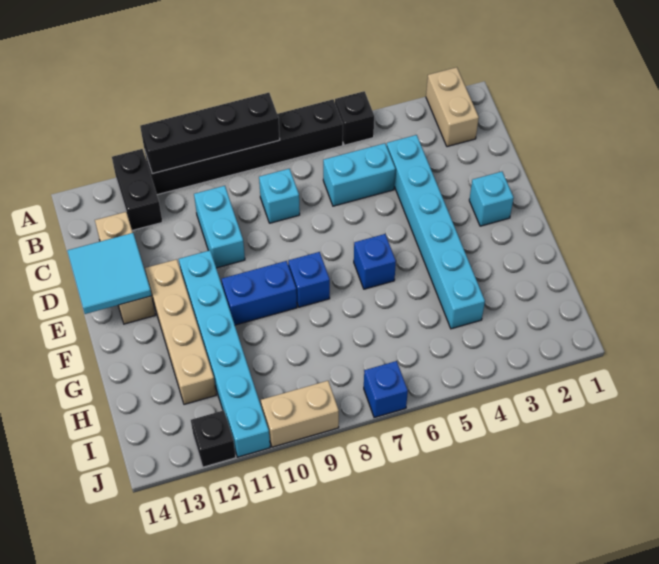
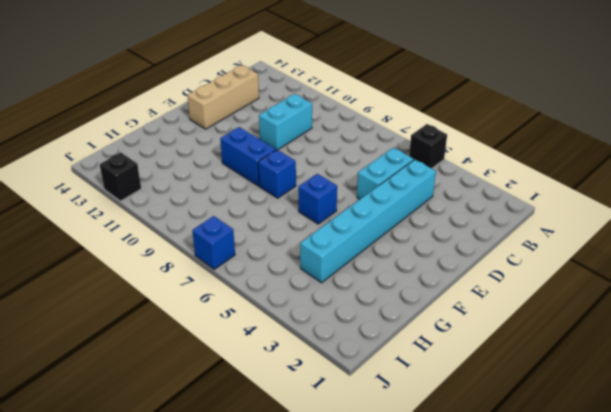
cyan brick C5:D5 level 1 -> cyan brick C5:C6 level 1
none -> tan brick A2:B2 level 1
none -> black brick A6:A11 level 1
none -> black brick A12:B12 level 1

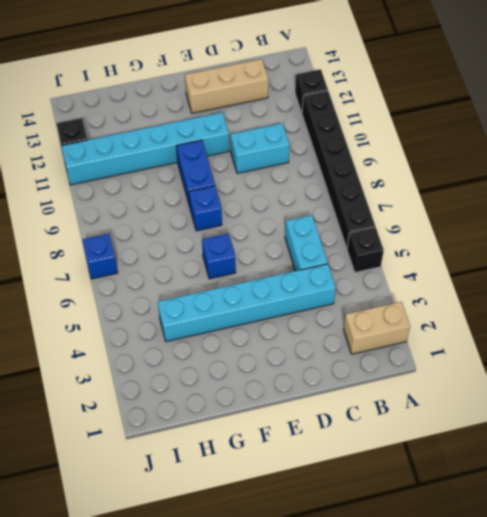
black brick A12 level 1 -> black brick A12:B12 level 1
none -> cyan brick C8 level 1
none -> cyan brick E2 level 1
none -> tan brick E12:H12 level 1

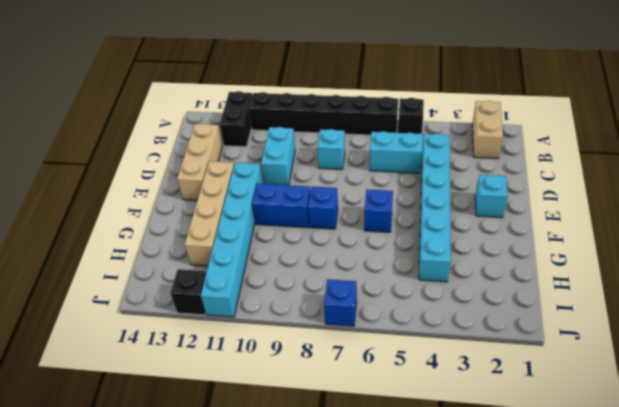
none -> tan brick J9:J10 level 1
none -> black brick A8:A11 level 2
none -> cyan tile D13:E14 level 2

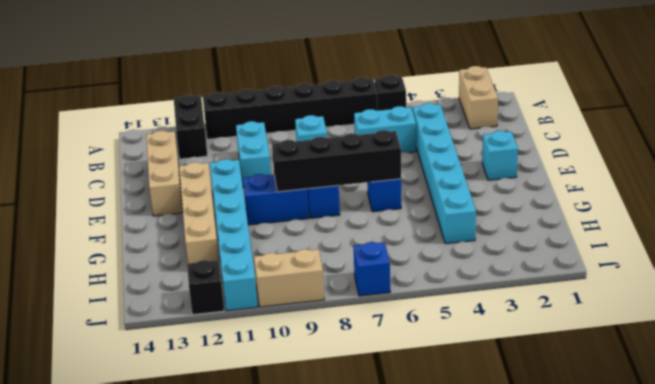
black brick F6:F9 level 2 -> black brick A8:A11 level 2
none -> cyan tile D13:E14 level 2

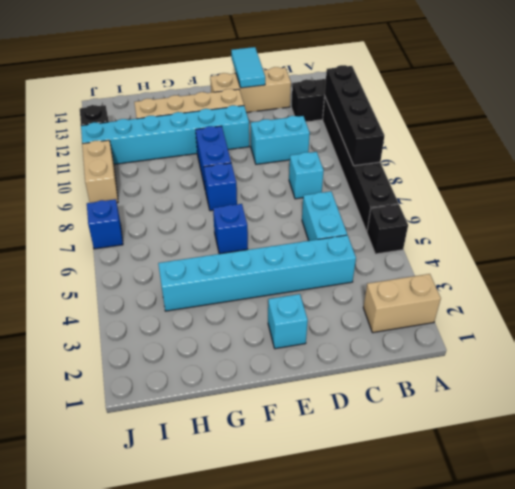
cyan tile D13:D14 level 2 -> cyan tile D13:E14 level 2

